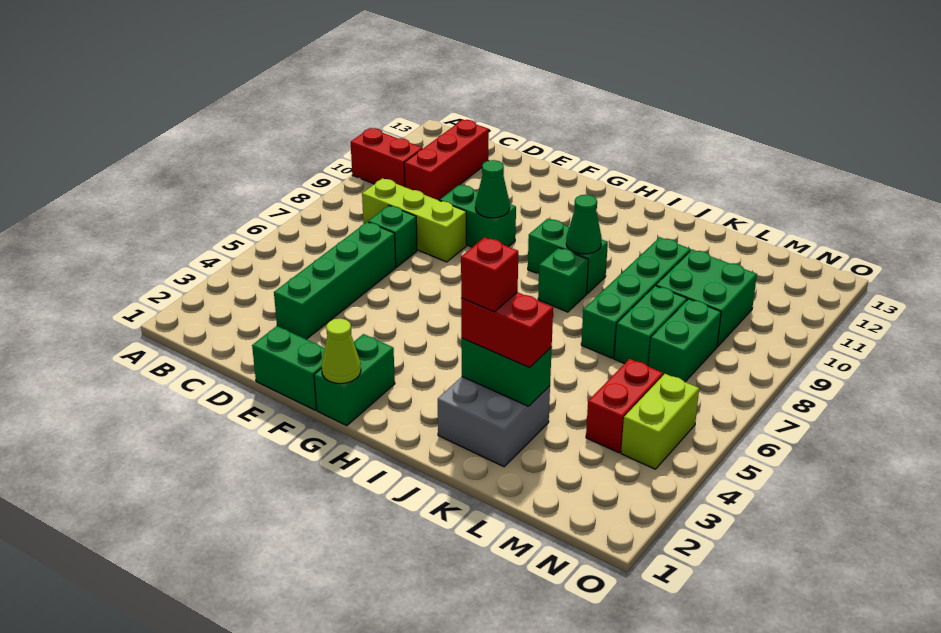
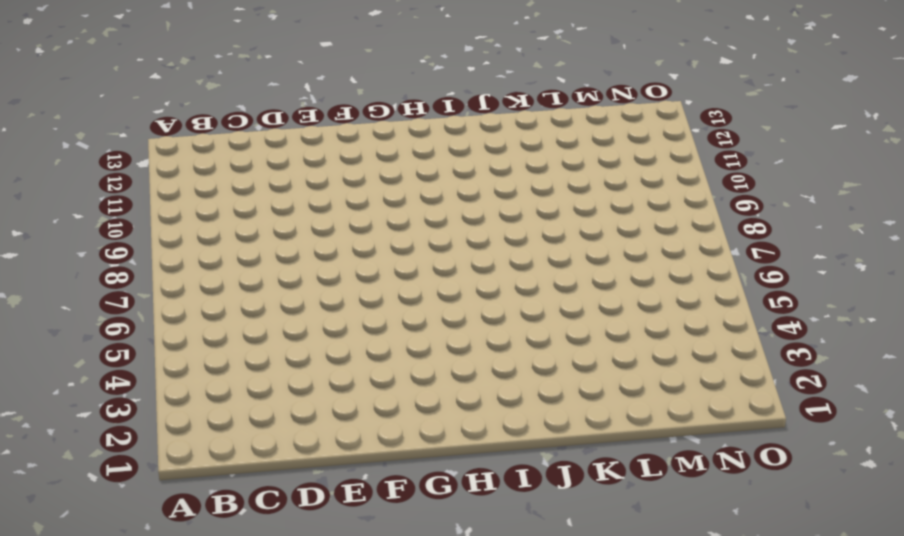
none -> red brick A10:B10 level 1
none -> lime brick C8:E8 level 1
none -> red brick C10:C12 level 1

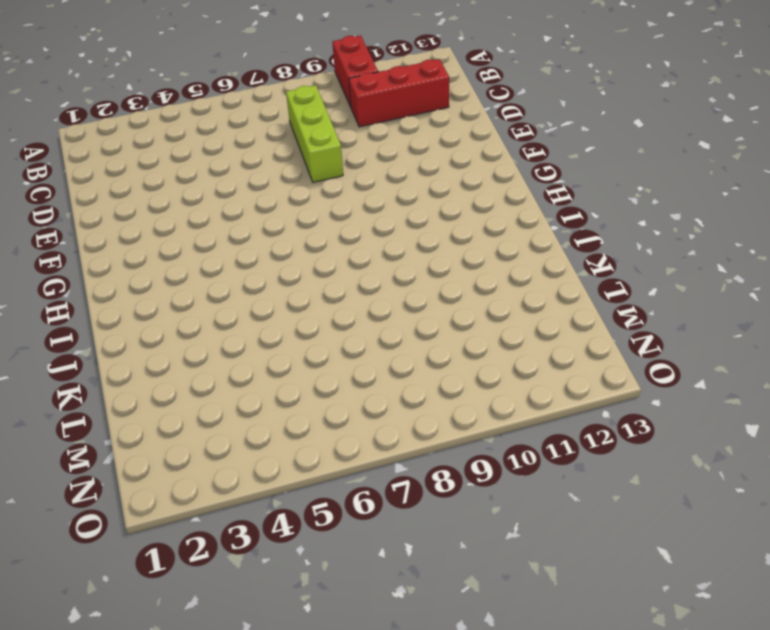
none -> green brick D3:D6 level 1
none -> green brick D7 level 1
none -> green brick E1:F1 level 1

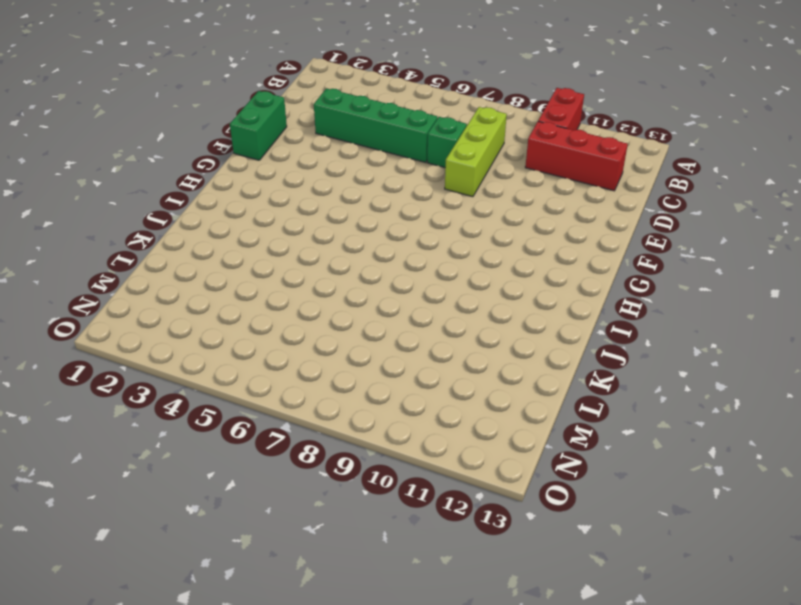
none -> green brick E9:F9 level 1
none -> green brick G1:G2 level 1
none -> green brick H9:I9 level 1

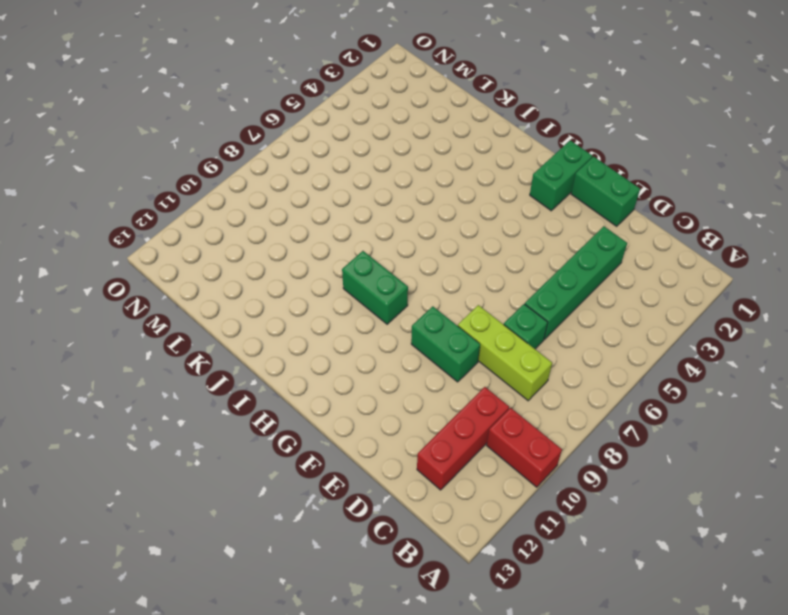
none -> green brick I8 level 1
none -> grey brick J2:K3 level 1
none -> green brick K7:K10 level 1

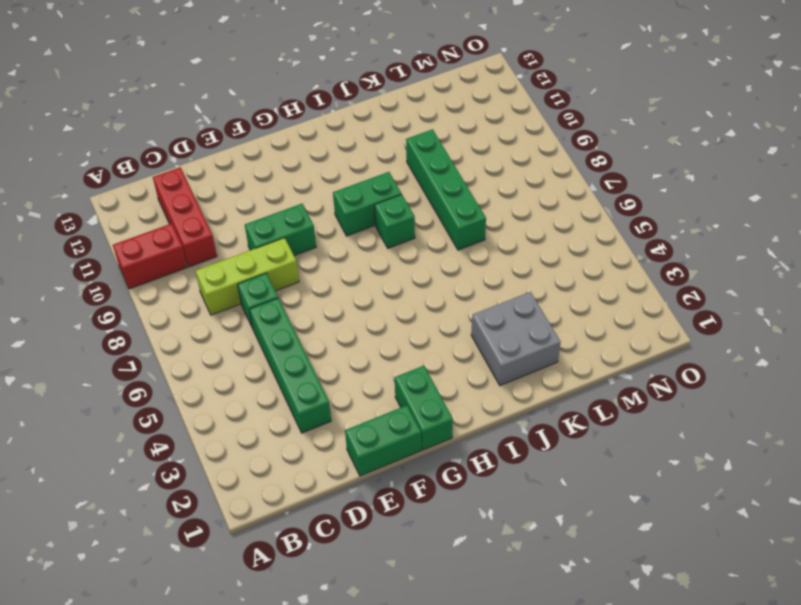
none -> green brick L7:L8 level 1
none -> green brick L9:M10 level 1
none -> red brick M4:M5 level 1

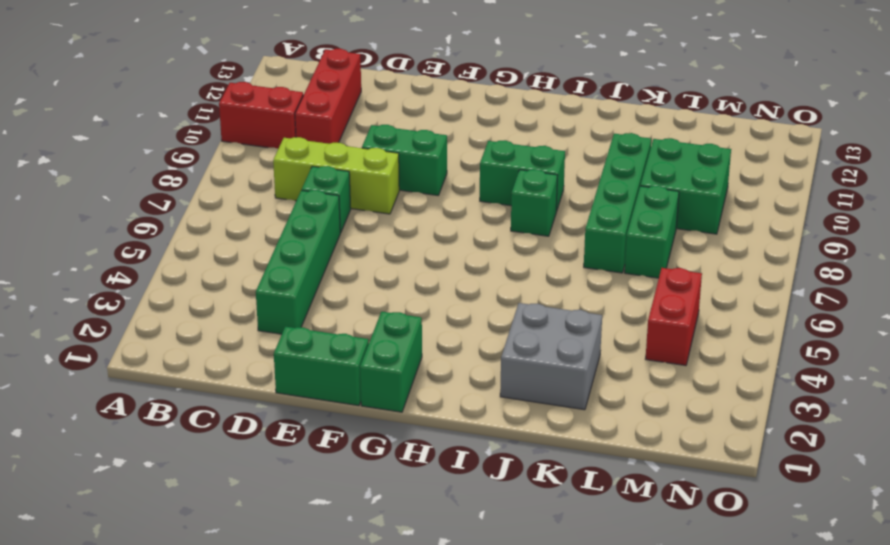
none -> green brick M7:M8 level 1
none -> lime brick N4:N5 level 1
none -> green cone F9 level 2

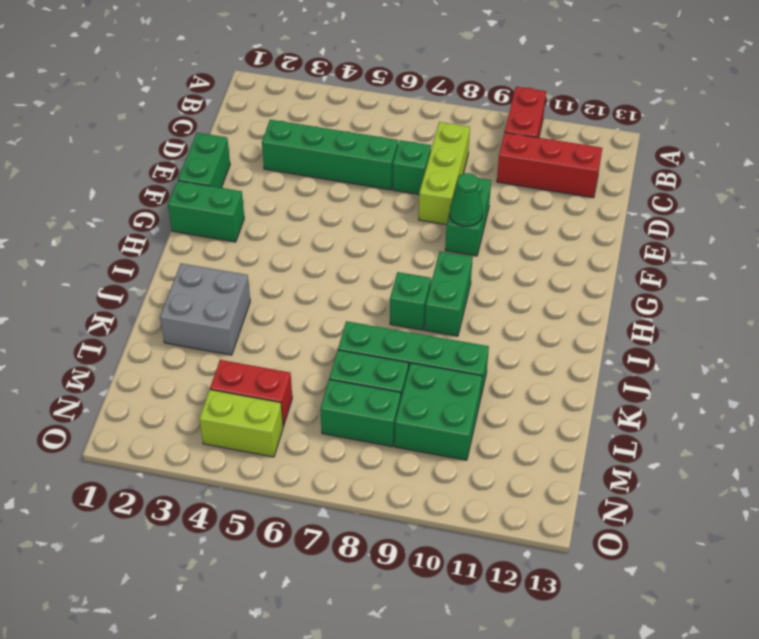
none -> lime cone G1 level 2
none -> green cone I9 level 2
none -> green brick J3:K3 level 2

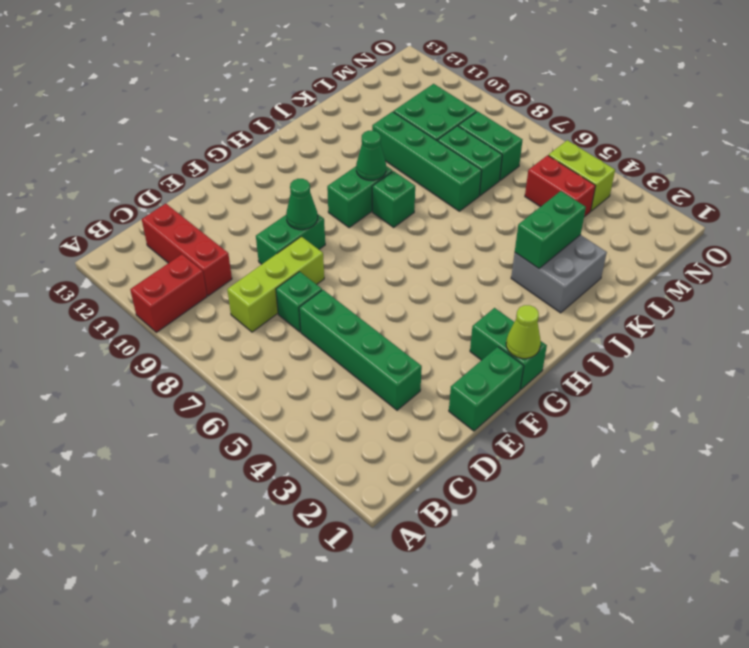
none -> red brick J3:K3 level 3
none -> red brick J3 level 4

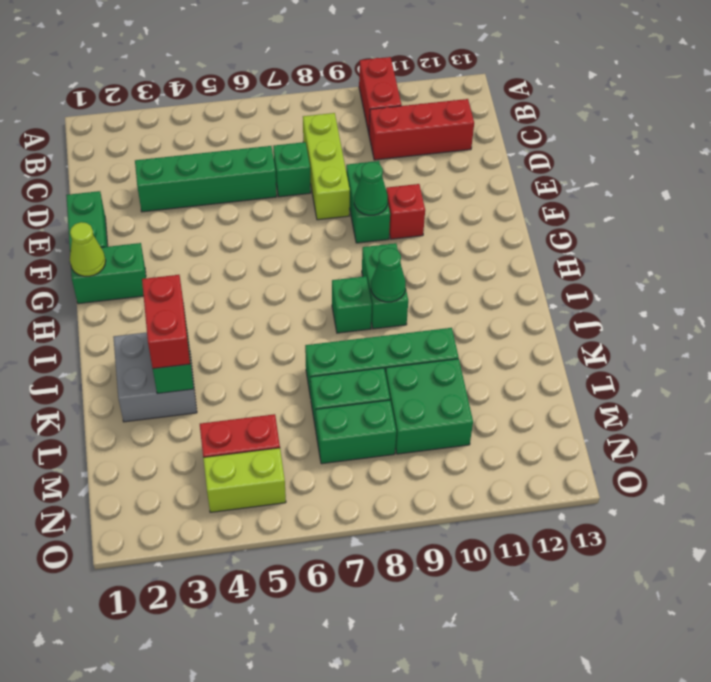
red brick F10 level 1 -> red brick J3 level 4

